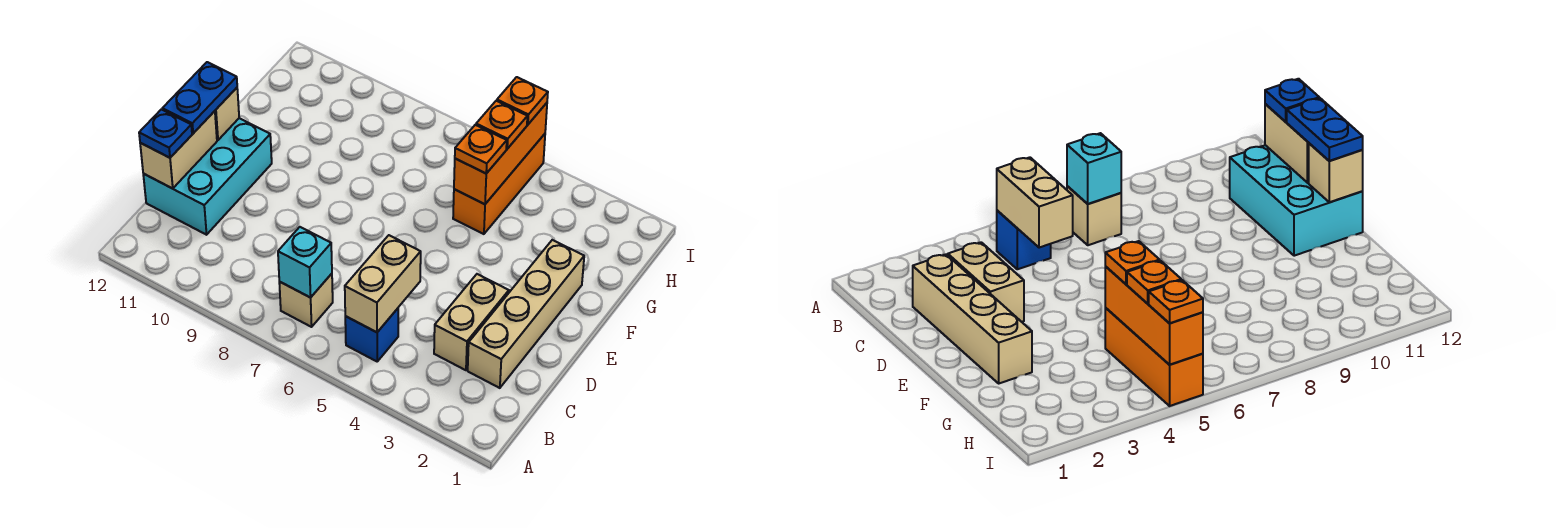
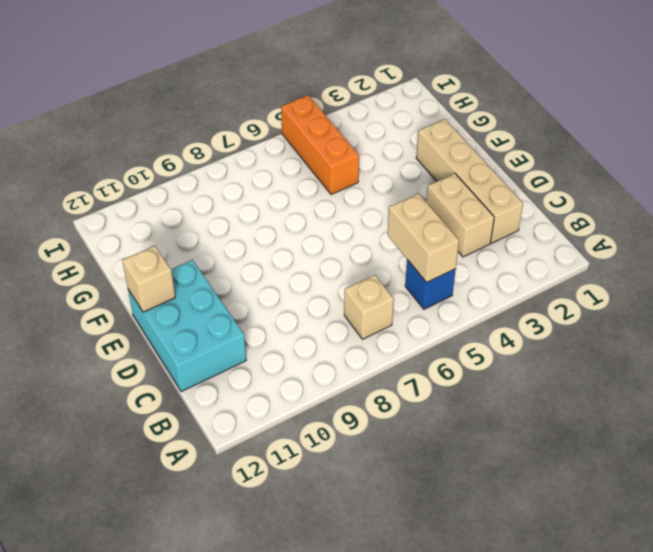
none -> cyan brick B7 level 2
none -> tan brick C12:D12 level 2
none -> orange brick G5:I5 level 2

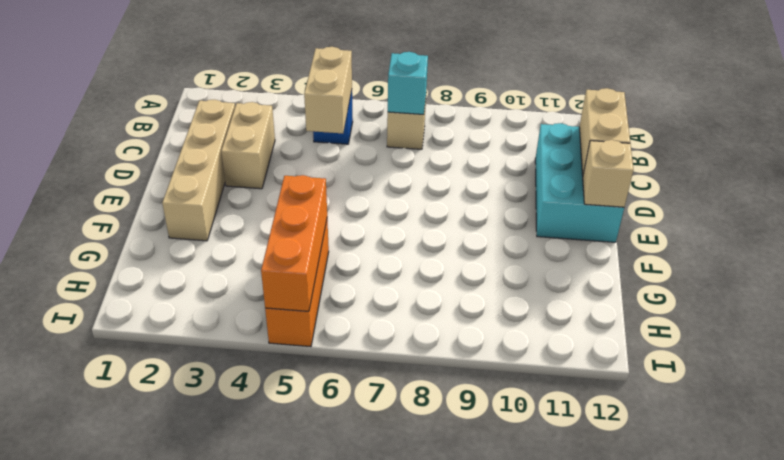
none -> blue plate C12 level 3
none -> blue plate D12:E12 level 3
none -> orange plate G5 level 3

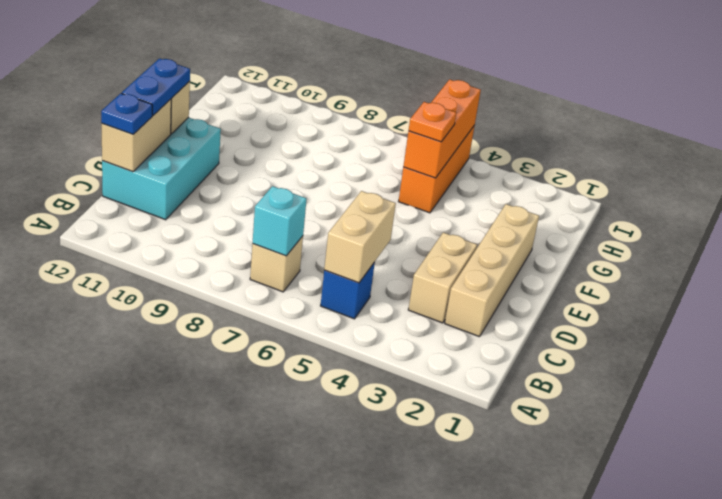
none -> orange plate H5 level 3
none -> orange plate I5 level 3

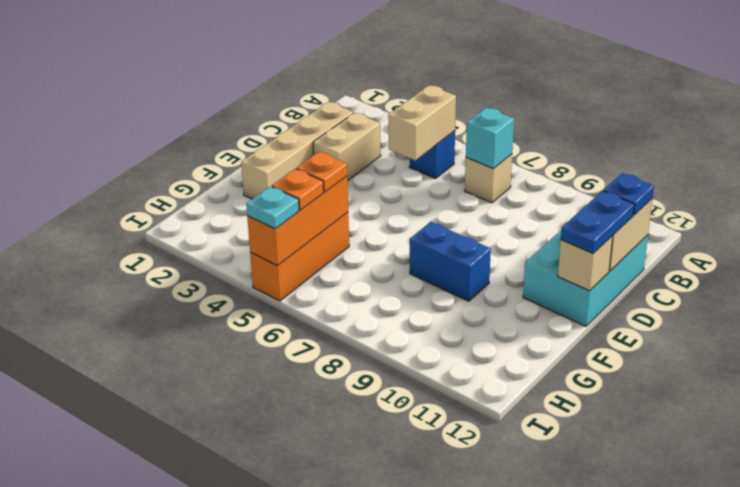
blue brick F8:F9 level 1 -> none
cyan plate I5 level 3 -> orange plate I5 level 3

